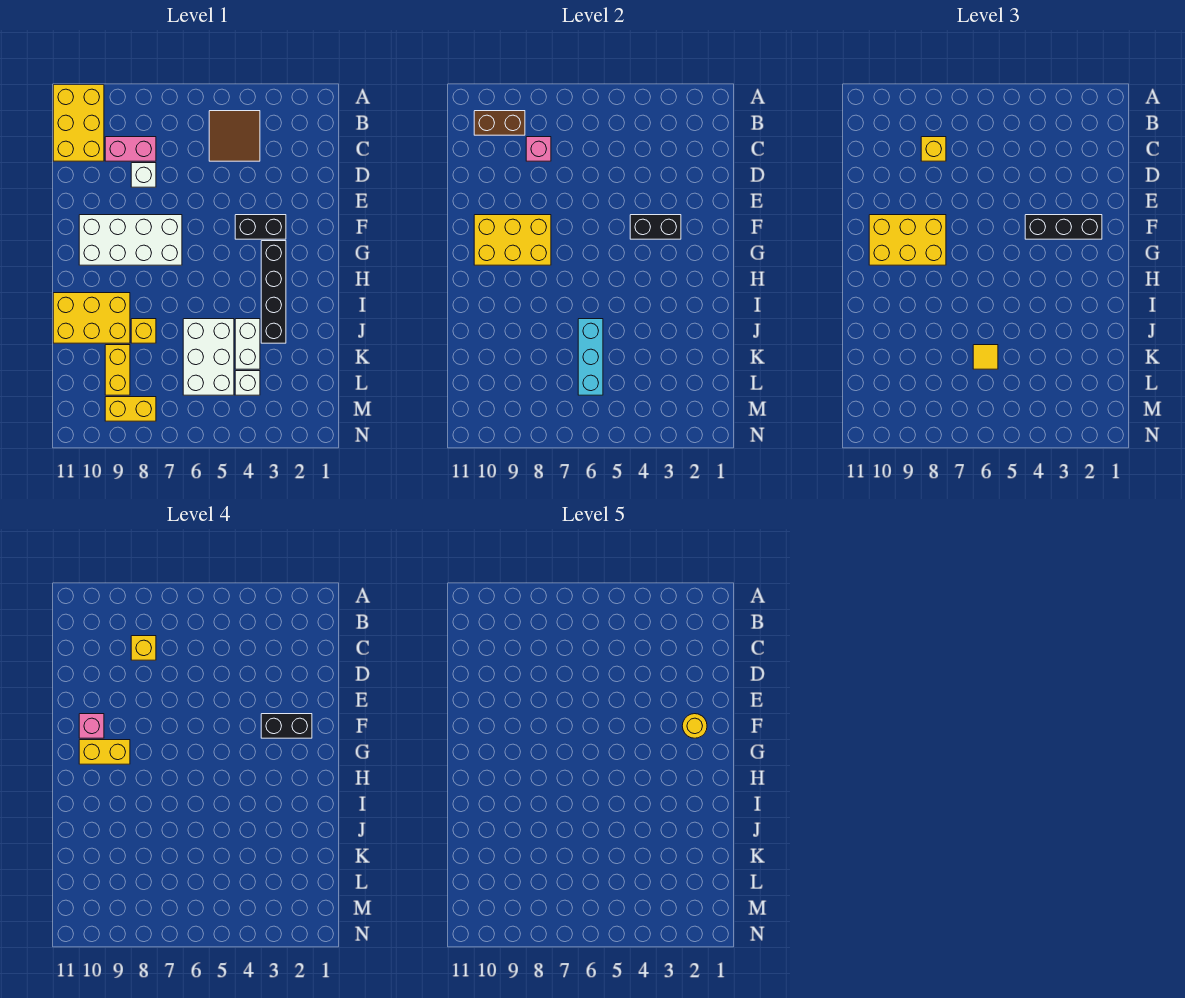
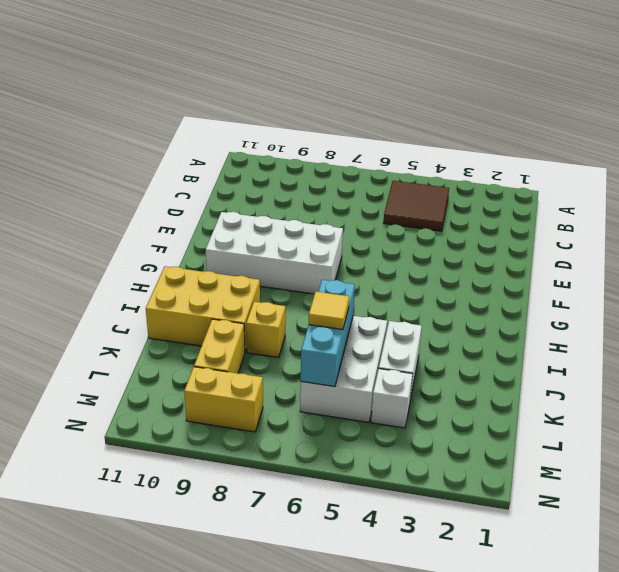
none -> yellow brick A10:C11 level 1
none -> pink brick C8:C9 level 1
none -> white brick D8 level 1

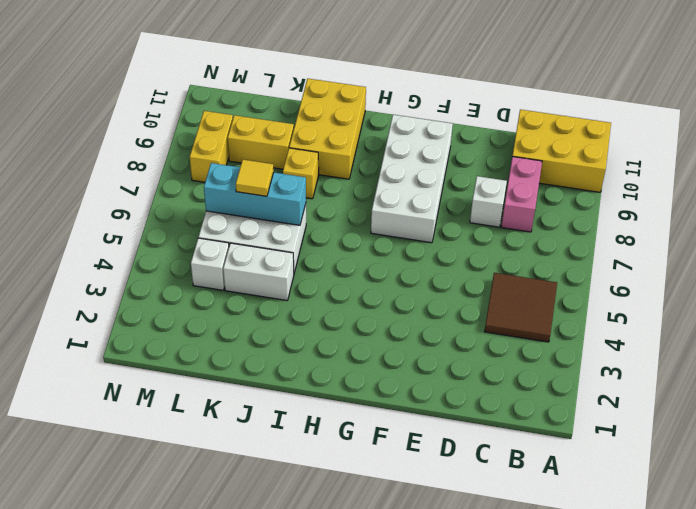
none -> black brick F3:F4 level 1
none -> black brick G3:J3 level 1
none -> brown brick B9:B10 level 2

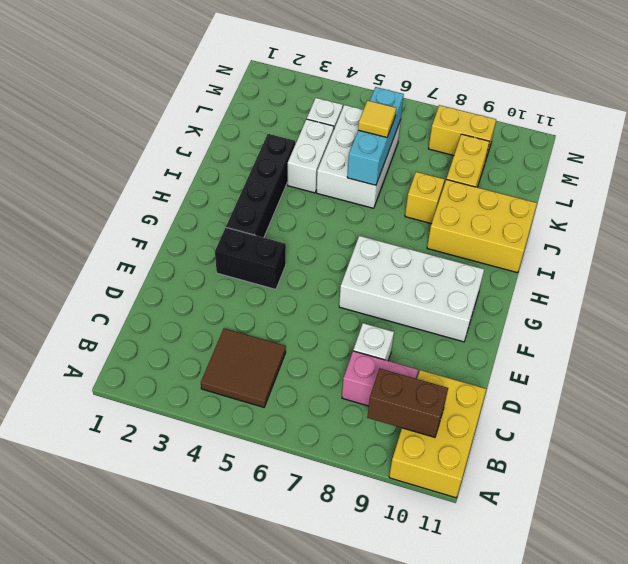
none -> pink brick C8 level 2
none -> black brick F3:F4 level 2
none -> yellow brick F8:G10 level 2

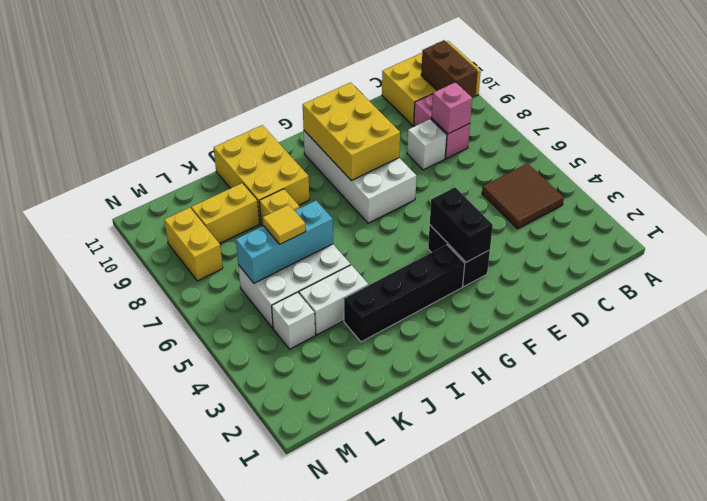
none -> yellow brick C8 level 3
none -> black brick F2:F4 level 3
none -> yellow brick F8:G10 level 3

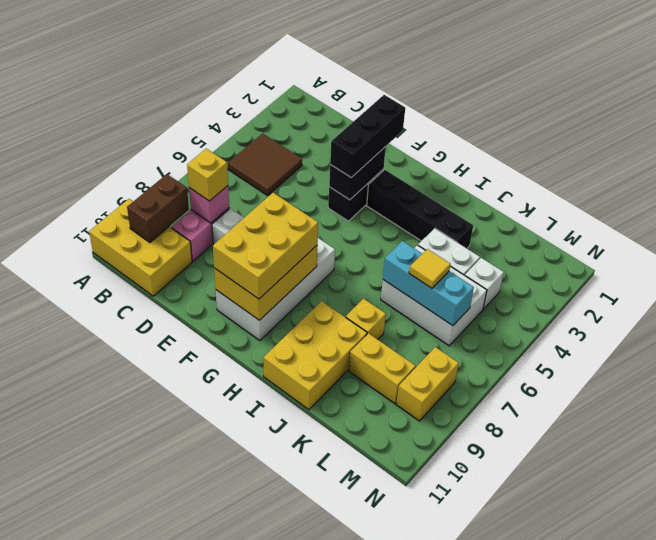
none -> yellow brick C8 level 4
none -> black brick F2:F3 level 4
none -> pink brick F10 level 4

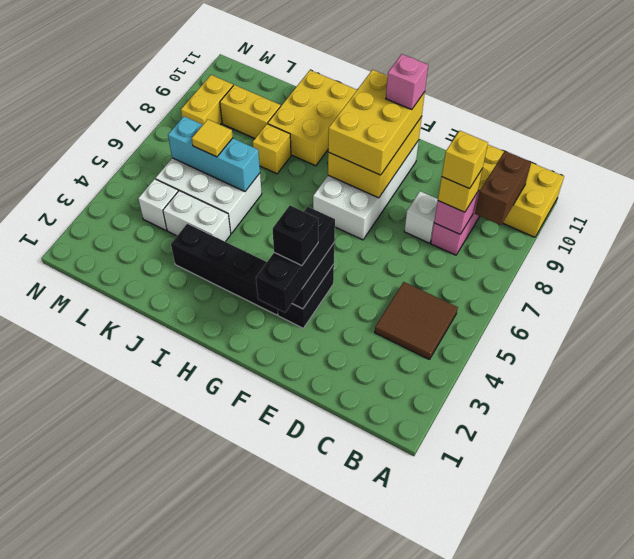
black brick F3 level 4 -> black brick F2:F3 level 4
none -> yellow brick G9:G10 level 4
none -> yellow round brick F2 level 5

